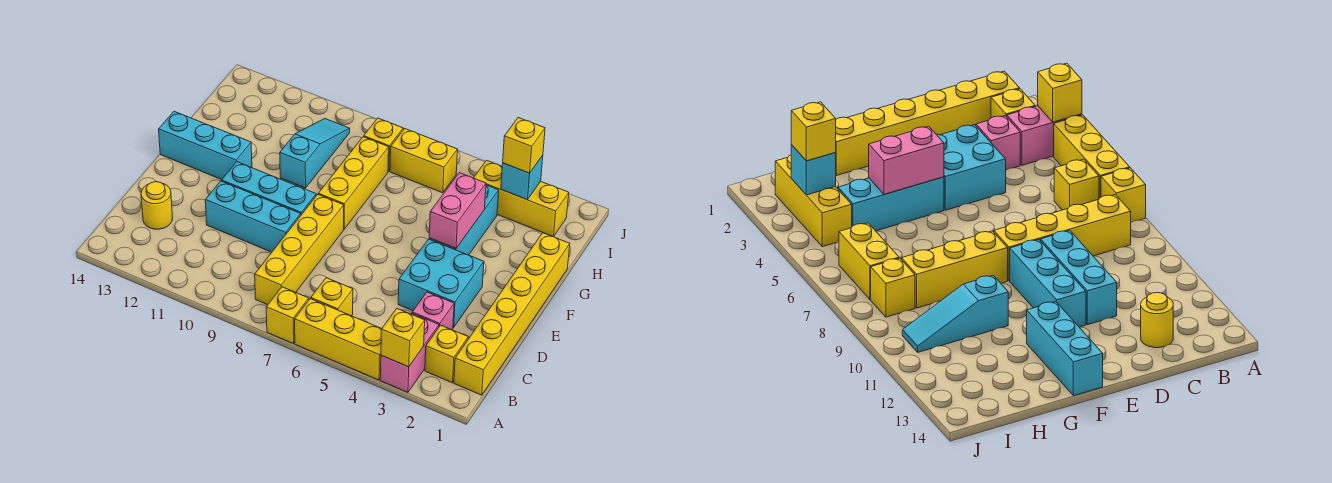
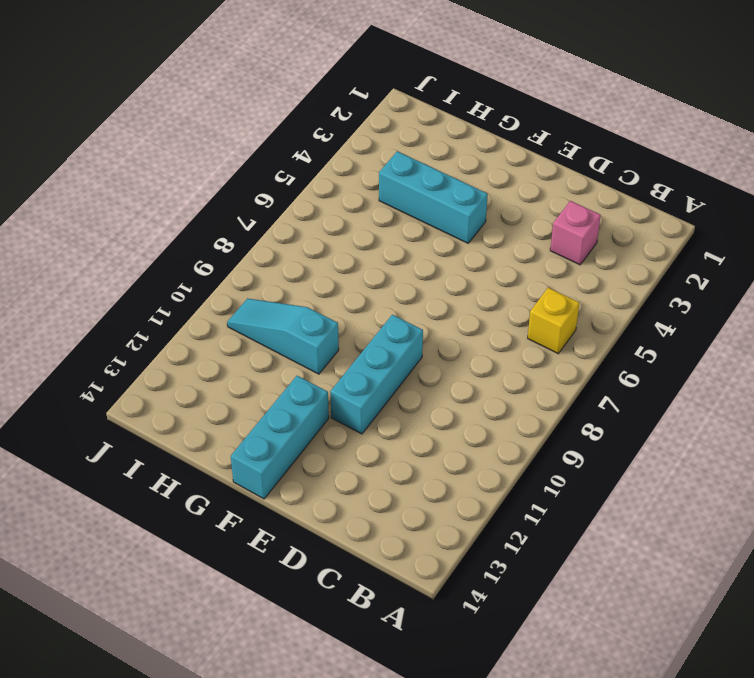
none -> pink brick A3:B3 level 1
none -> yellow brick A4:A6 level 1
none -> yellow brick A7 level 1

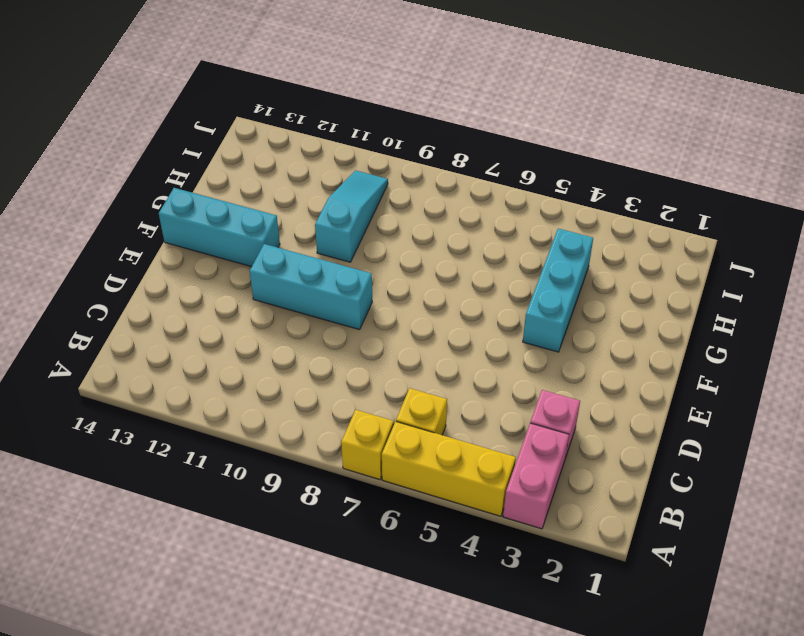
none -> yellow brick B1:G1 level 1
none -> yellow brick B2 level 1
none -> yellow brick B8:E8 level 1

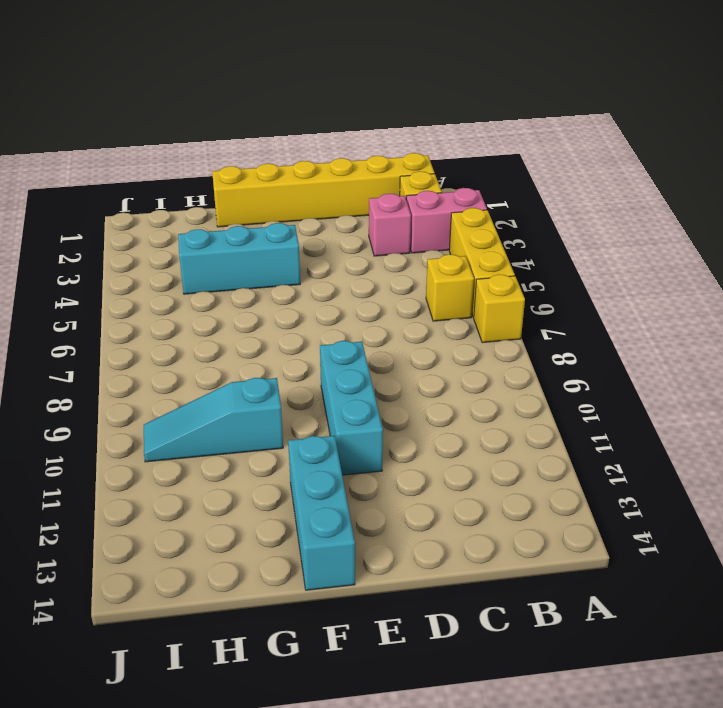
none -> yellow brick B8:E8 level 1
none -> yellow round brick C13 level 1
none -> cyan brick D3:E4 level 1

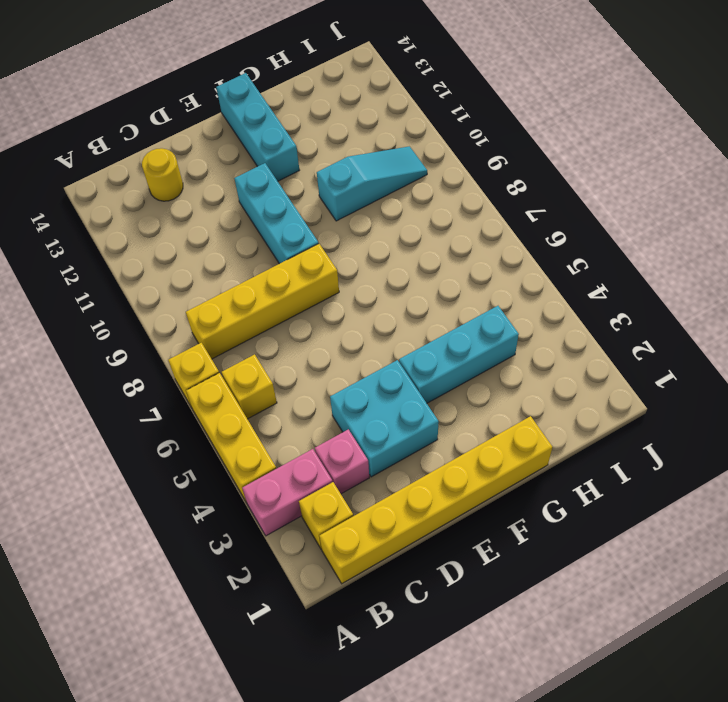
none -> cyan brick D9:D11 level 1
none -> yellow brick F8:H8 level 1
none -> yellow brick I2:I4 level 1

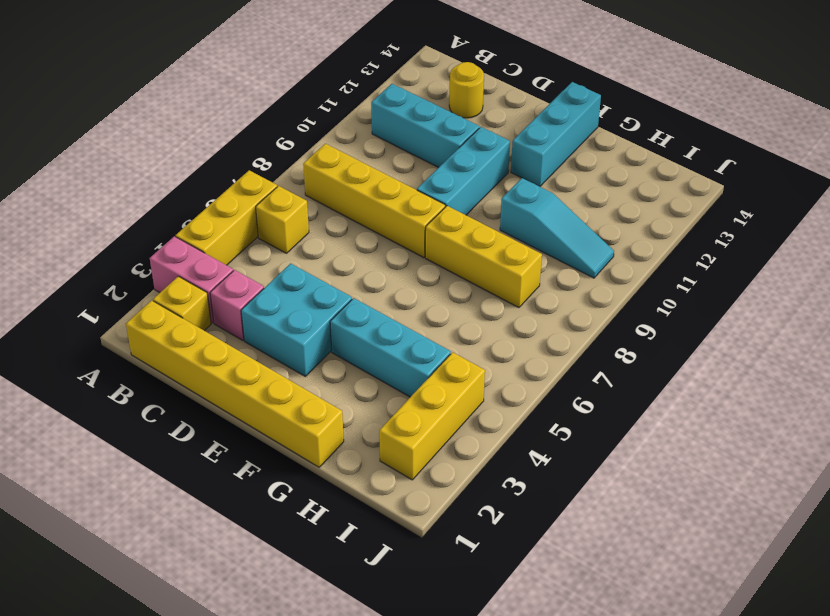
cyan brick B11:D11 level 1 -> cyan brick D9:D11 level 1
none -> yellow brick A7 level 1
none -> yellow brick I6:I7 level 1
none -> yellow brick I8 level 1

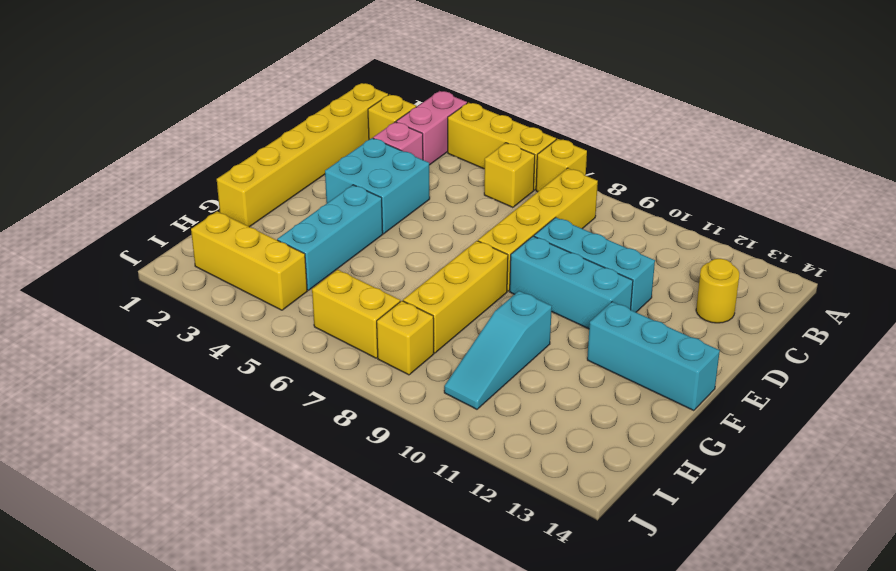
none -> yellow brick A3 level 2
none -> pink brick F4:G4 level 2
none -> cyan brick I3 level 2

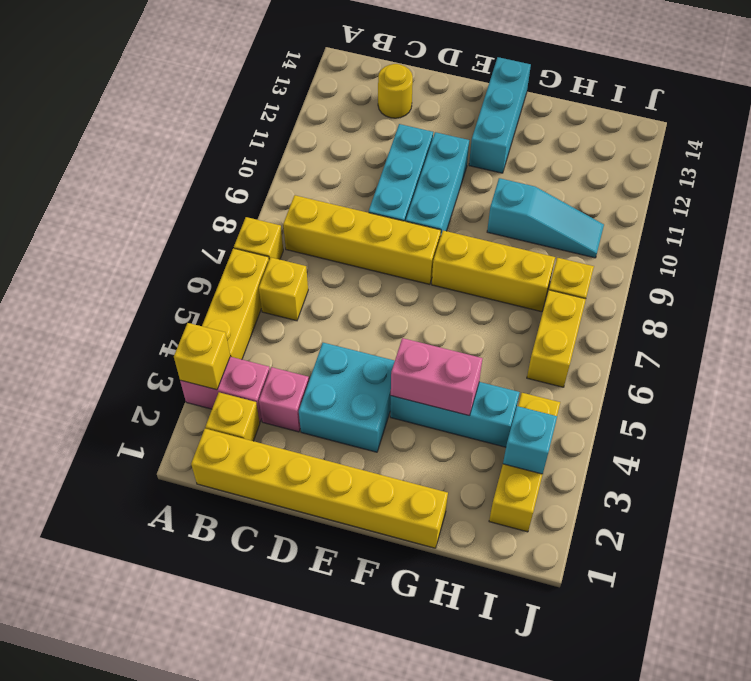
none -> yellow brick I3 level 3

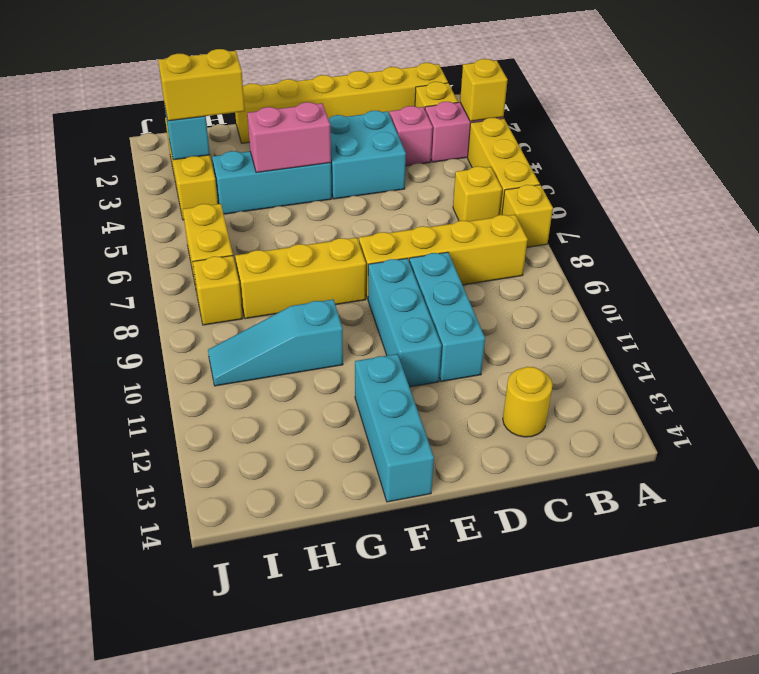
yellow brick H3:I3 level 3 -> yellow brick I3 level 3

